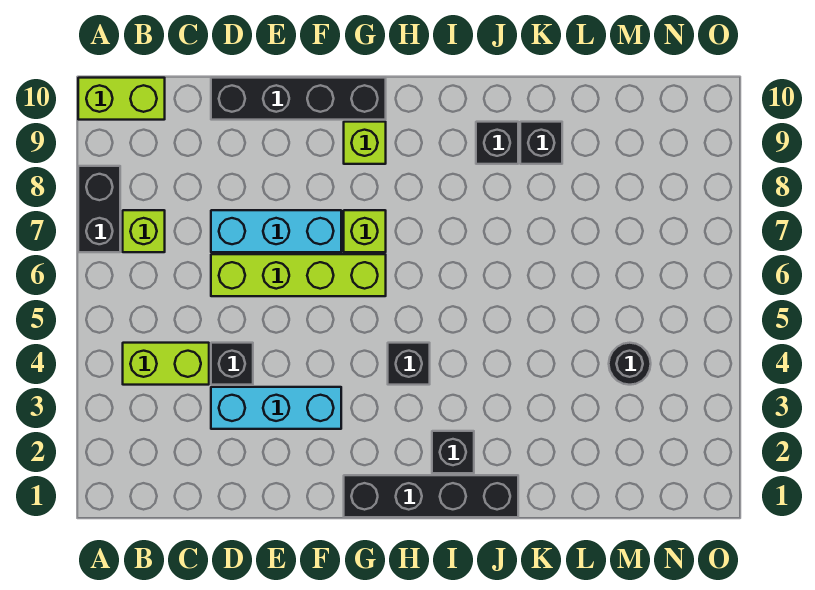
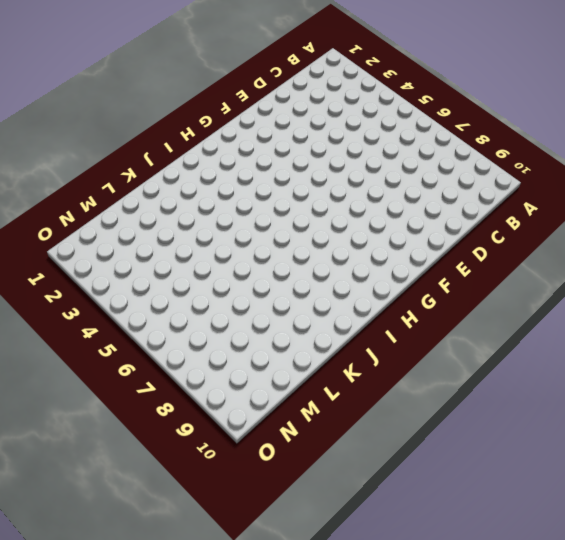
none -> black brick A7:A8 level 1
none -> lime brick A10:B10 level 1
none -> lime brick B4:C4 level 1

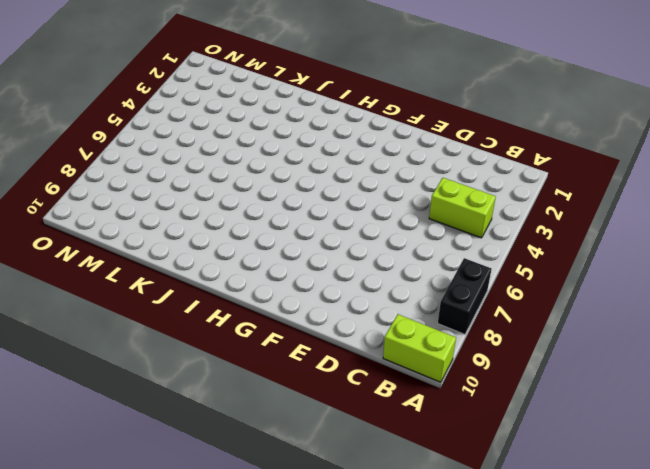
none -> lime brick B7 level 1
none -> cyan brick D3:F3 level 1
none -> black brick D4 level 1

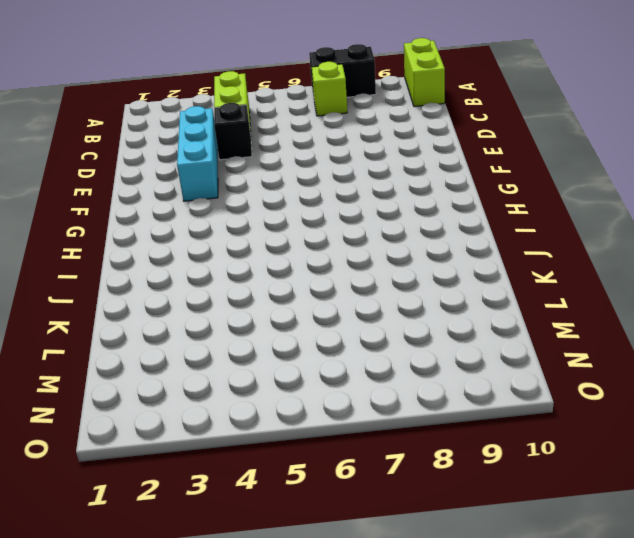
none -> lime brick D6:G6 level 1
none -> cyan brick D7:F7 level 1
none -> black brick D10:G10 level 1

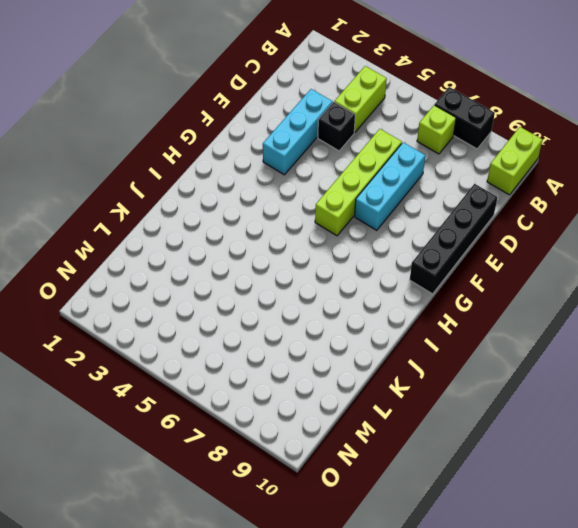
none -> black brick G1:J1 level 1
none -> lime brick G7 level 1
none -> lime brick G9 level 1

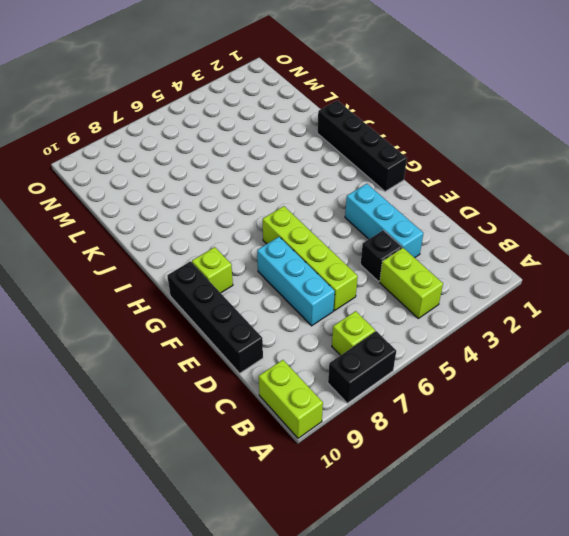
none -> lime brick G7 level 1
none -> black brick H4 level 1
none -> black brick I2 level 1

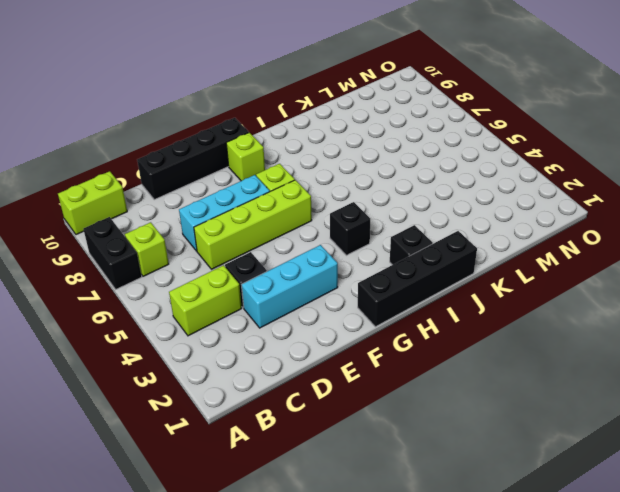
none -> black brick J9 level 1
none -> black brick K9 level 1
none -> black round brick M4 level 1

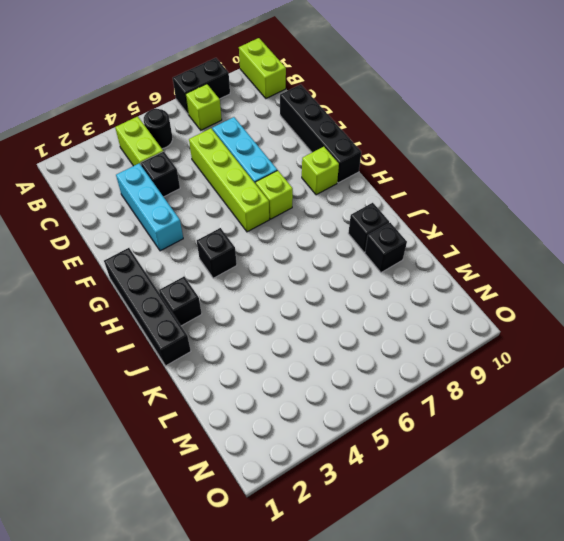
black round brick B5 level 1 -> black round brick M4 level 1

